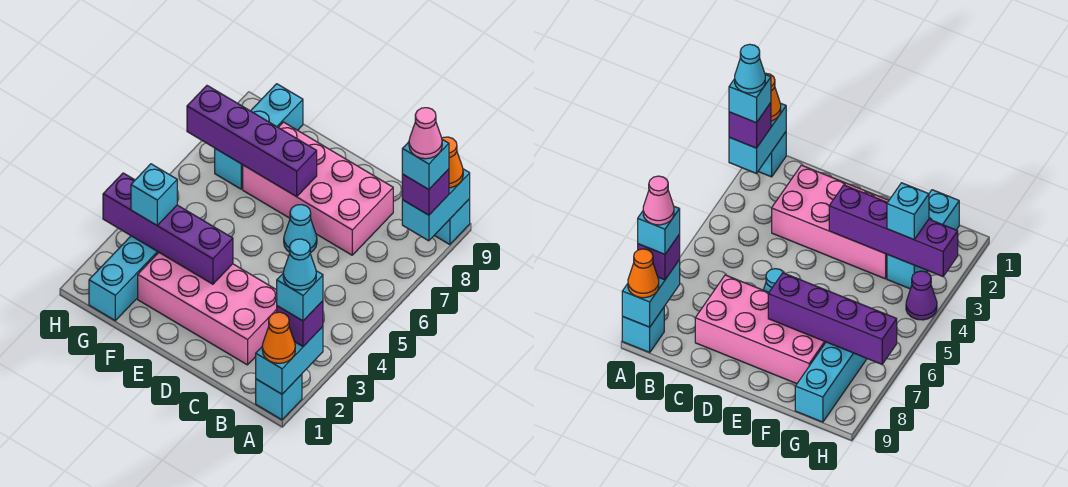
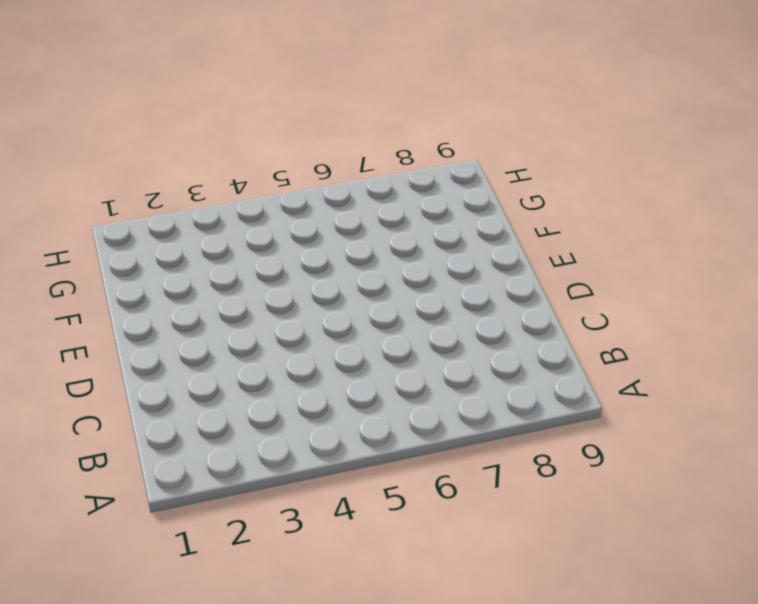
none -> cyan brick A1 level 1
none -> cyan brick A9 level 1
none -> pink brick C2:F3 level 1

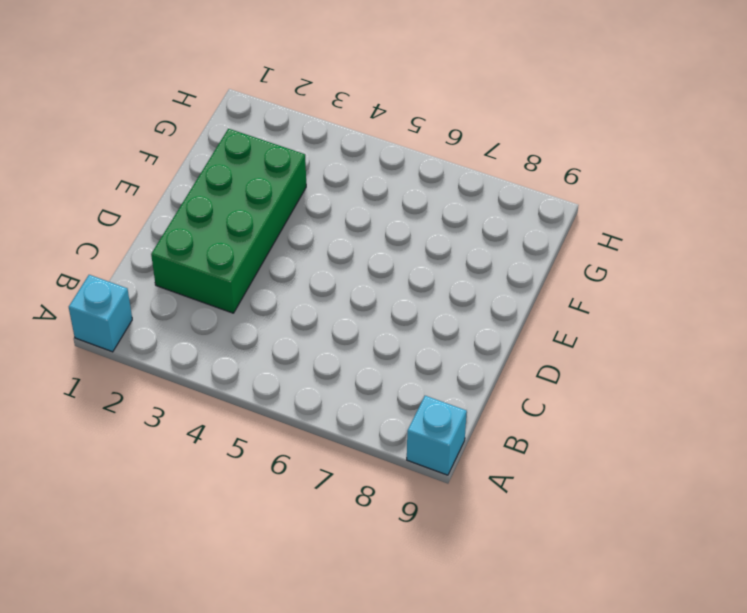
green brick C2:F3 level 1 -> pink brick C2:F3 level 1
none -> pink brick C7:F8 level 1
none -> cyan cone D6 level 1
none -> cyan brick G1:G3 level 1

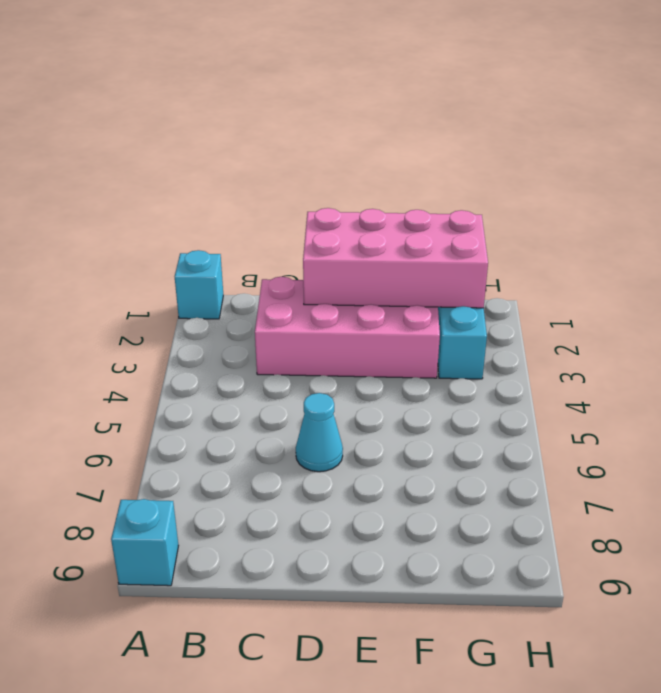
pink brick D1:G2 level 2 -> pink brick C7:F8 level 1
none -> cyan brick G7:G9 level 1
none -> purple cone H4 level 1
none -> cyan brick A1:A2 level 2

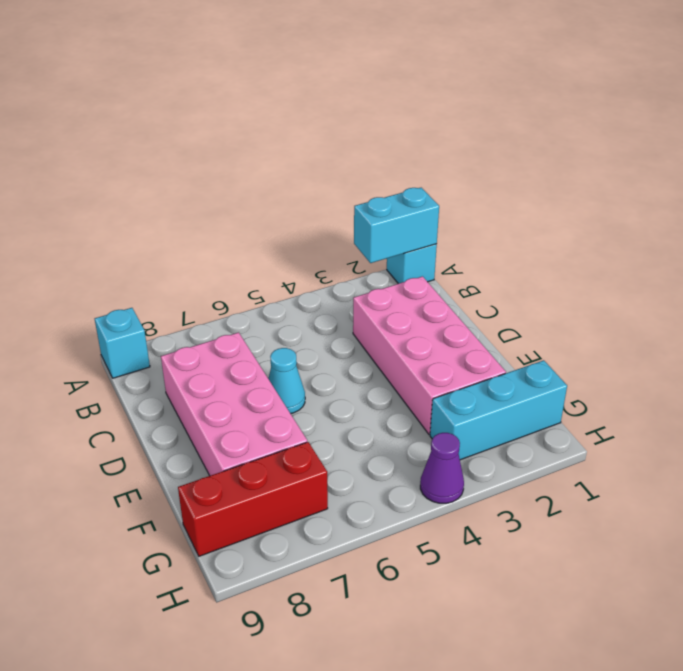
red brick G7:G9 level 1 -> cyan brick G7:G9 level 1
none -> cyan brick A8:A9 level 2
none -> purple brick E3:H3 level 2
none -> purple brick E7:H7 level 2

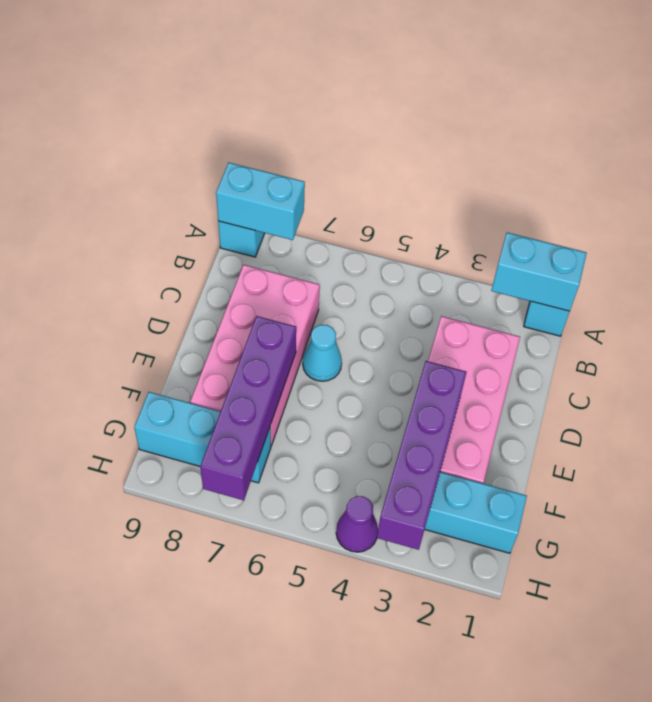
none -> orange cone A1 level 3
none -> purple brick A2 level 3
none -> purple brick A8 level 3

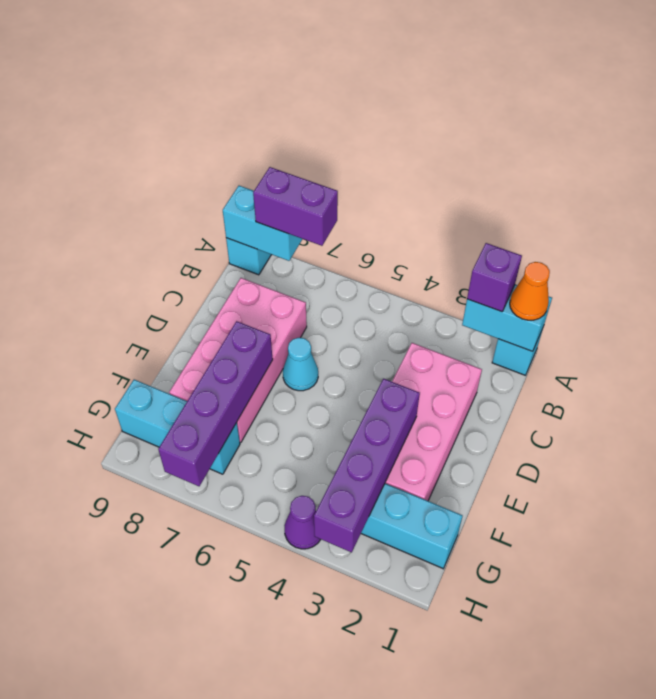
purple brick A7:A8 level 3 -> purple brick A8 level 3
none -> orange cone A9 level 3
none -> cyan brick G3 level 3
none -> cyan brick A2 level 4

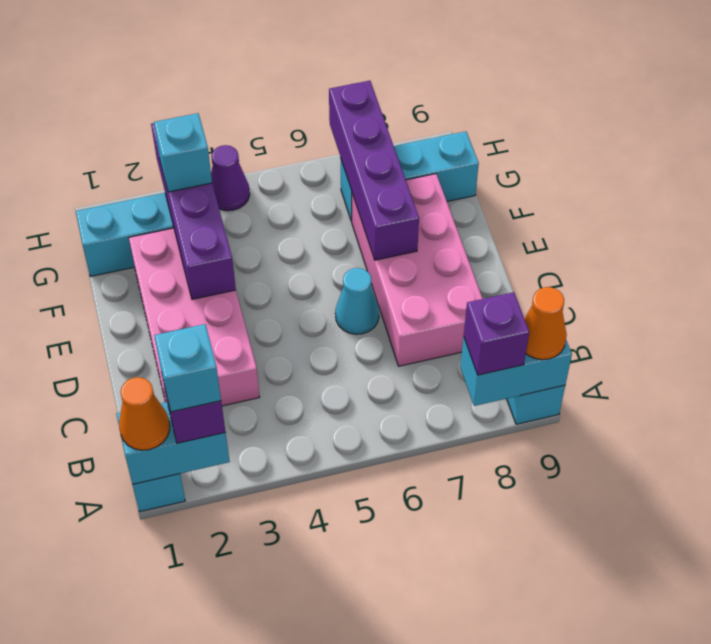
none -> cyan brick A8 level 4
none -> cyan cone A2 level 5
none -> pink cone A8 level 5

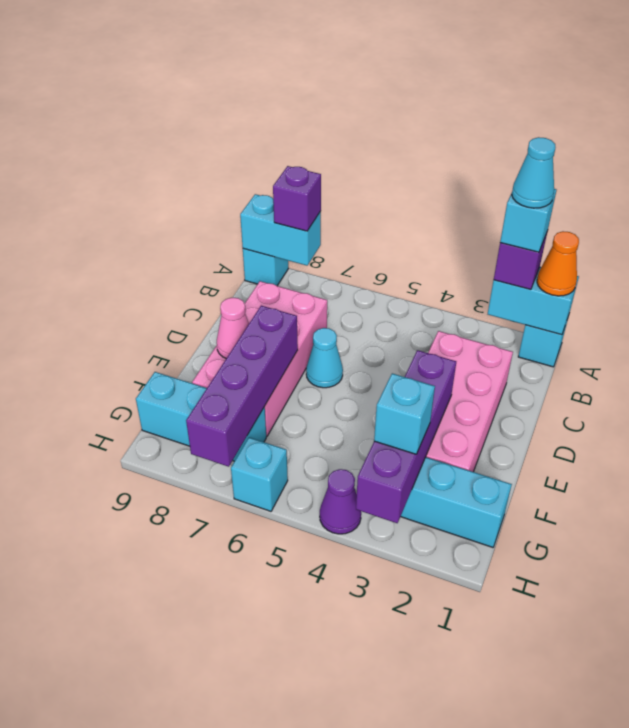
pink cone E8 level 2 -> pink cone A8 level 5
cyan brick H6 level 1 -> cyan brick A8 level 4
none -> orange cone A9 level 3

